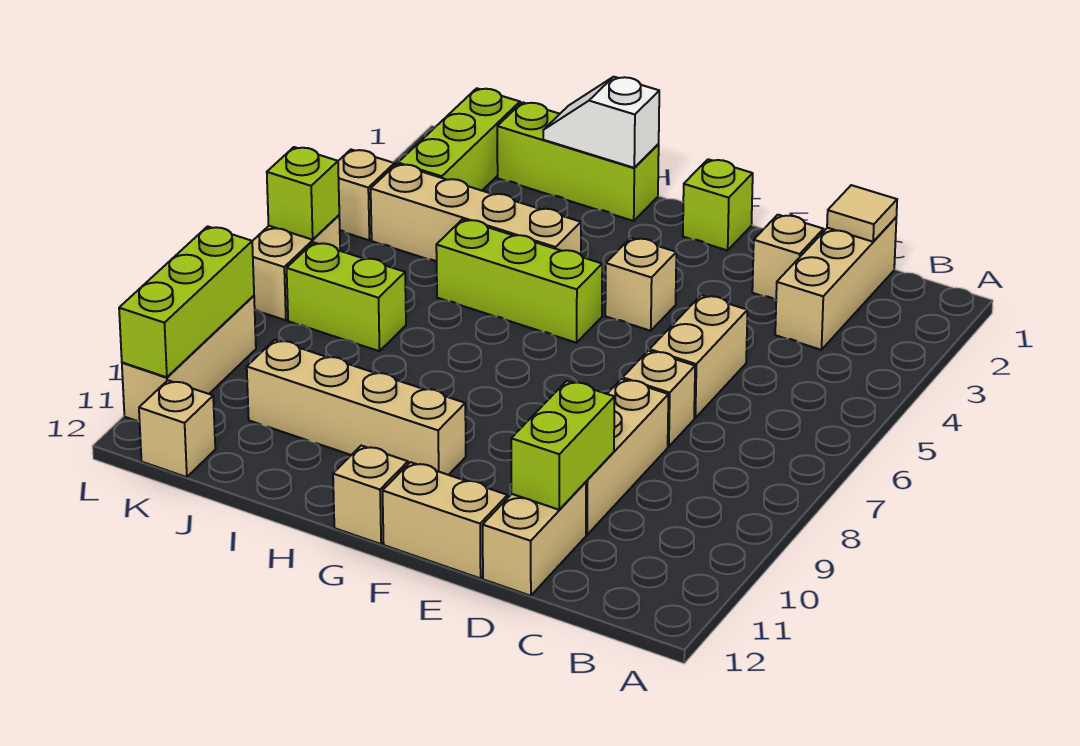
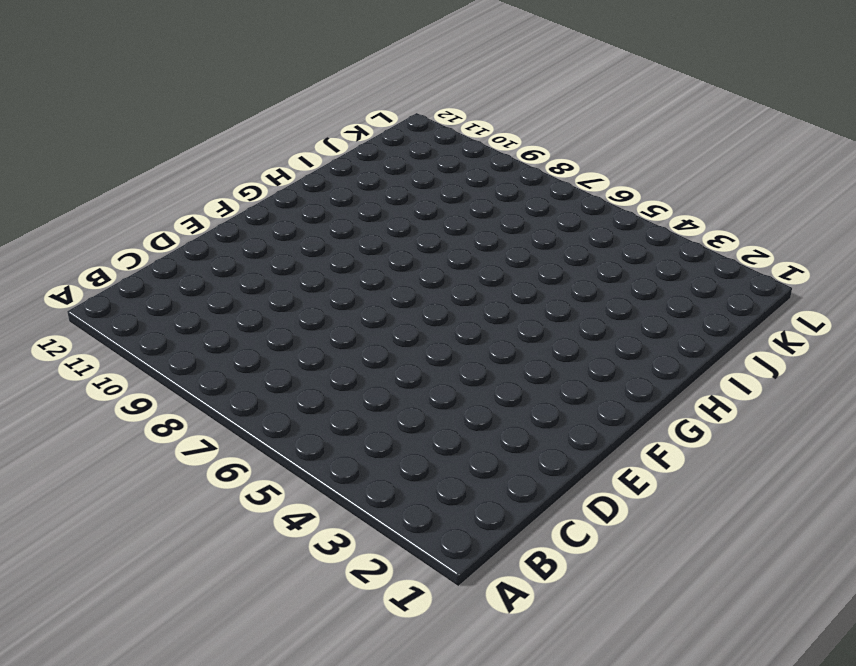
none -> tan brick C1:C3 level 1
none -> tan brick D2 level 1
none -> tan brick D5:D6 level 1

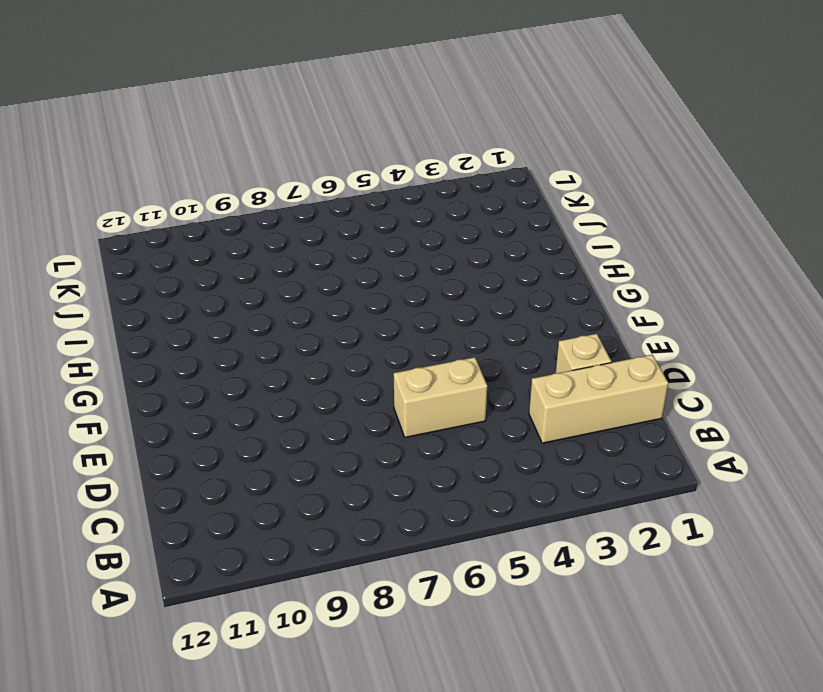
none -> tan brick D7 level 1
none -> tan brick D8:D10 level 1
none -> tan brick D11:D12 level 1

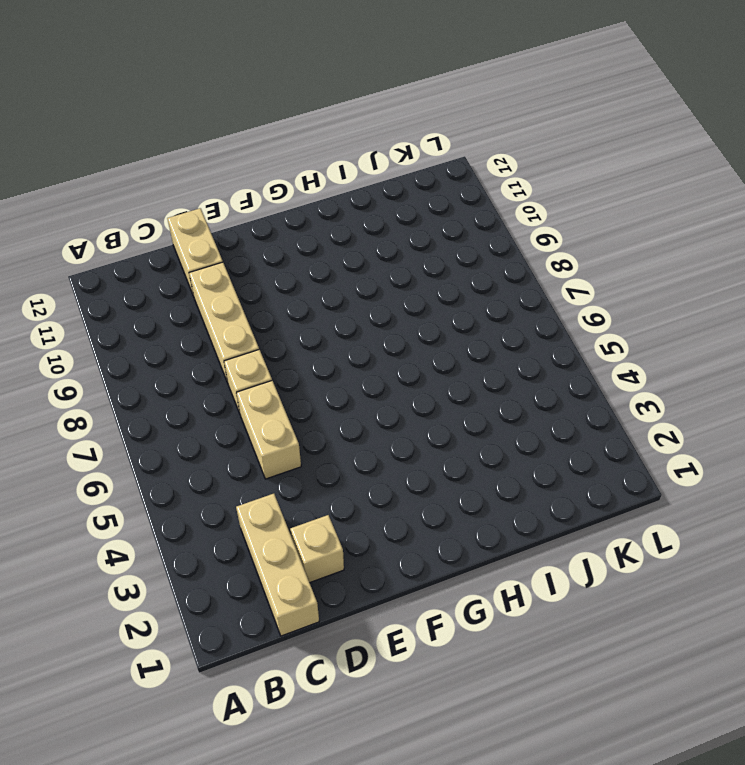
none -> tan brick E12:F12 level 1
none -> lime brick F1 level 1
none -> tan brick F4 level 1

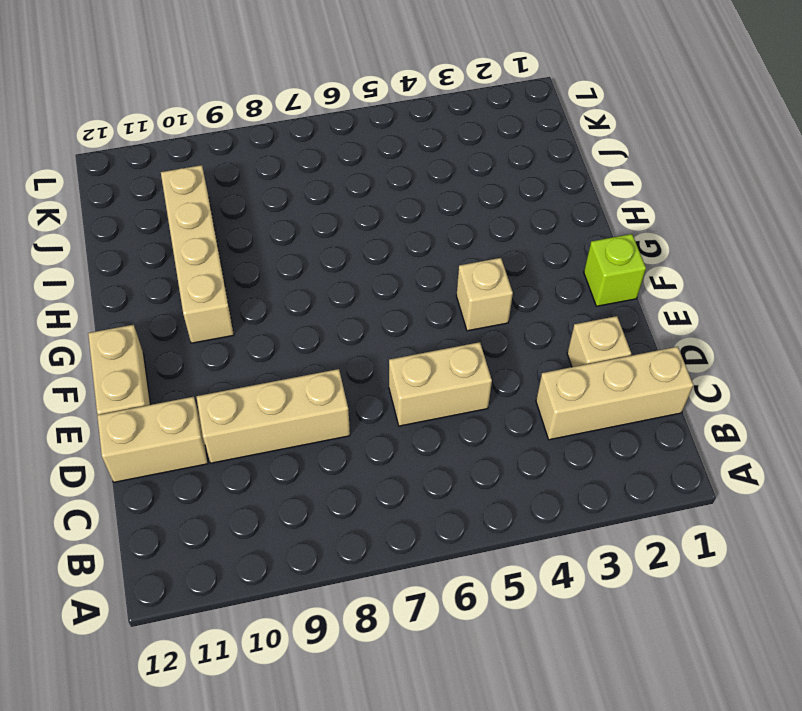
none -> tan brick D7 level 1
none -> lime brick G5:I5 level 1
none -> tan brick G12 level 1

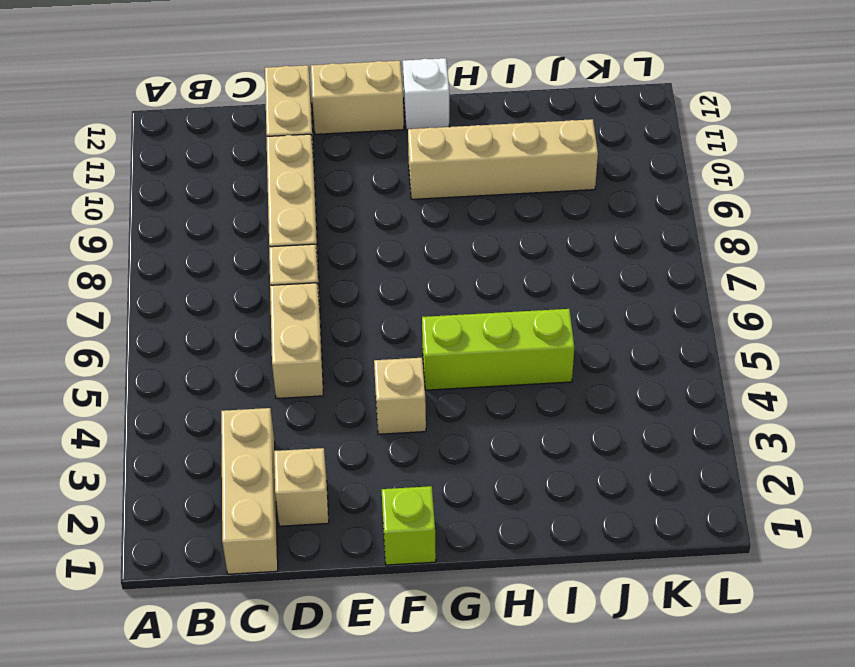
white brick G12 level 1 -> tan brick G12 level 1
none -> lime brick H1:J1 level 1
none -> tan brick H4:K4 level 1
none -> lime brick J7:K7 level 1

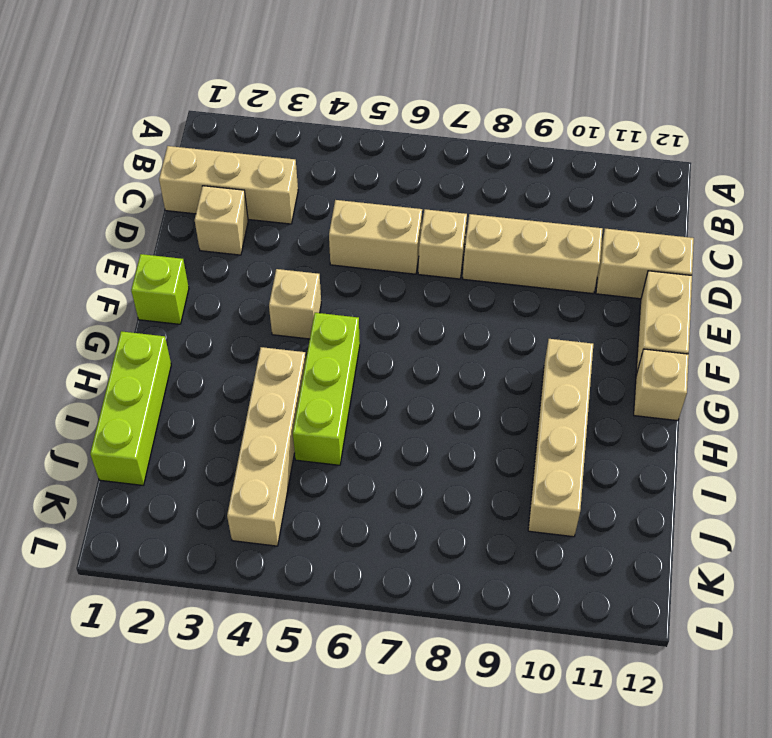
none -> lime brick J7:K7 level 1
none -> lime brick K1:K3 level 1
none -> tan brick K12 level 1

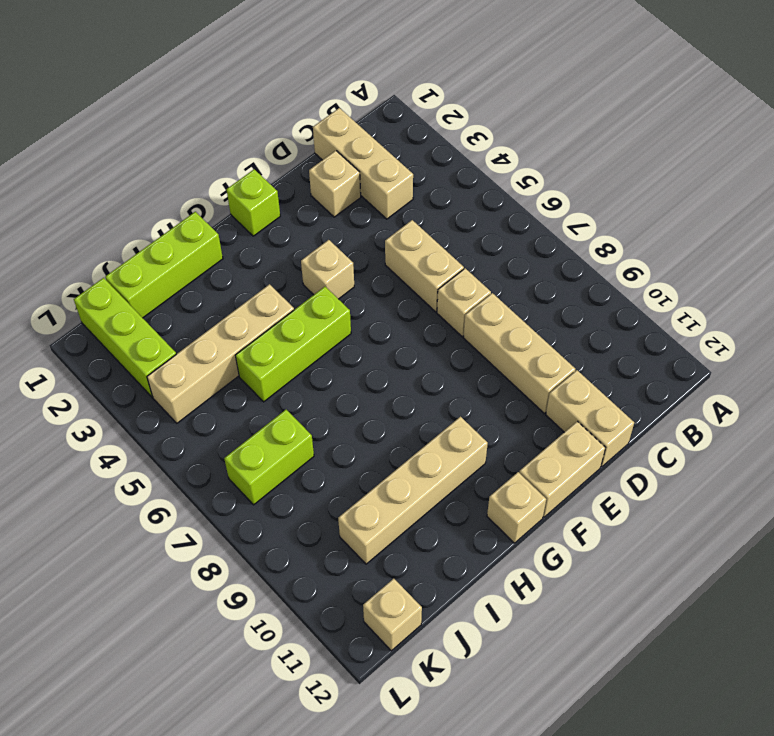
none -> tan brick L4 level 1
none -> tan brick L6:L7 level 1
none -> tan brick L9:L11 level 1

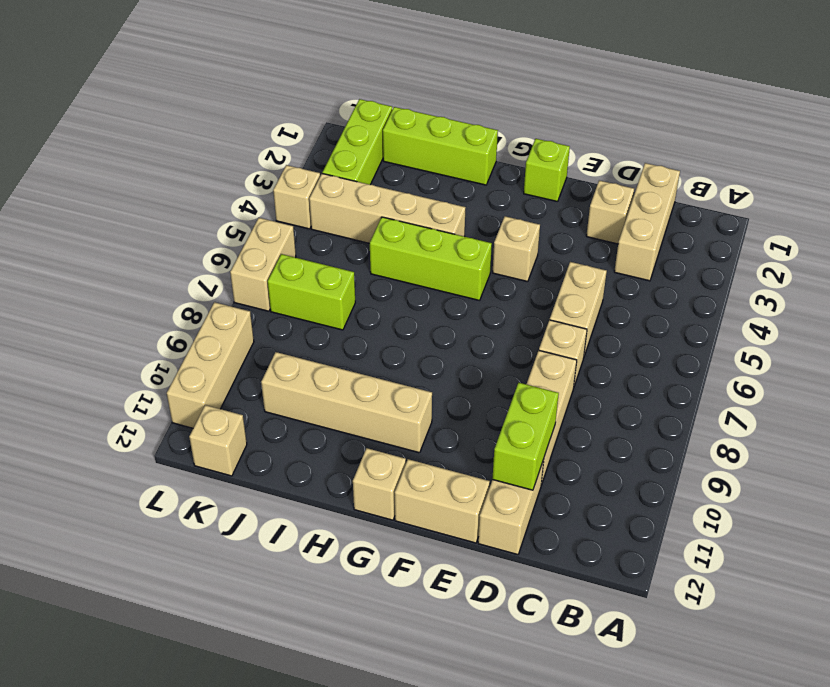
none -> tan tile C1 level 2
none -> white slope H1:I1 level 2 top H
none -> lime brick L6 level 2

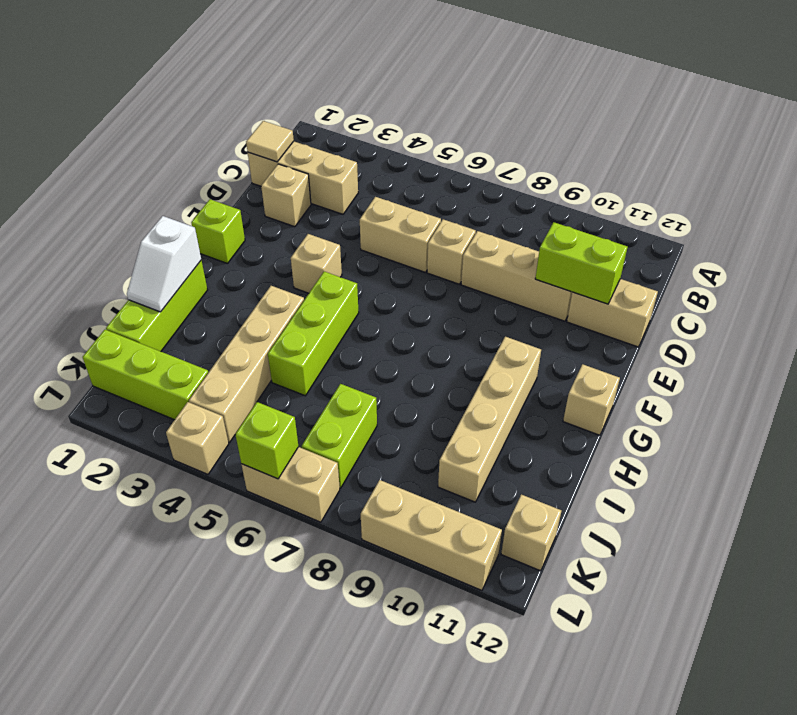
none -> tan brick E12:F12 level 1
none -> lime brick L9:L11 level 2

